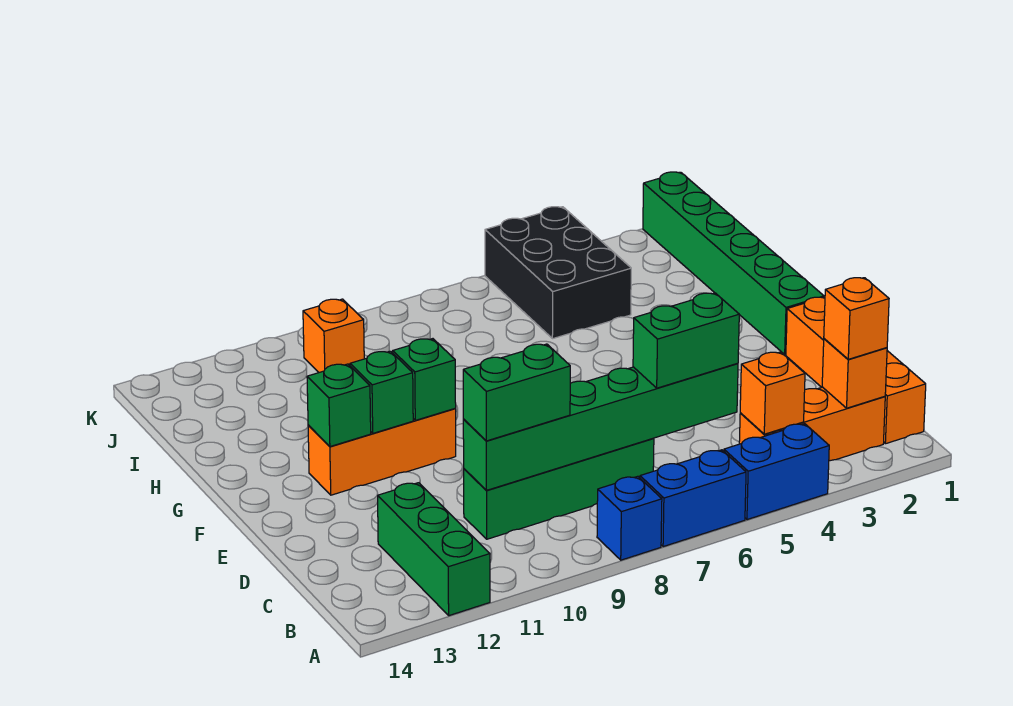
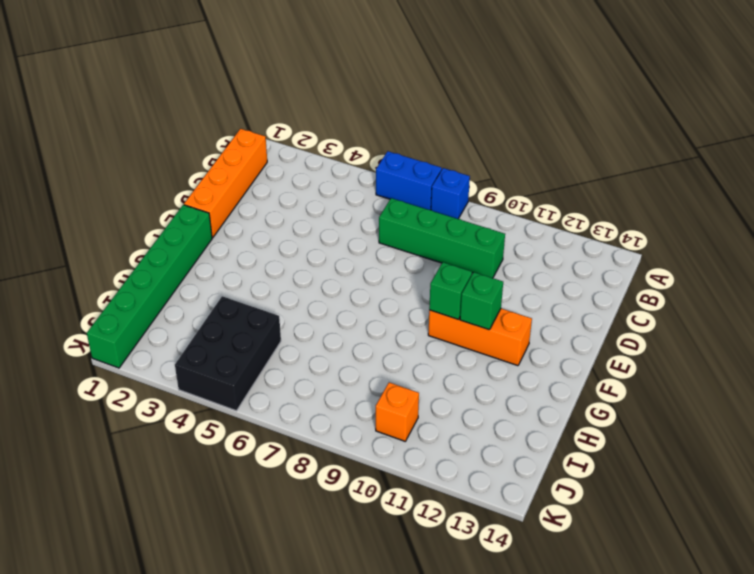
none -> blue brick A4:A5 level 1
none -> green brick A12:C12 level 1
none -> orange brick B2:B4 level 1

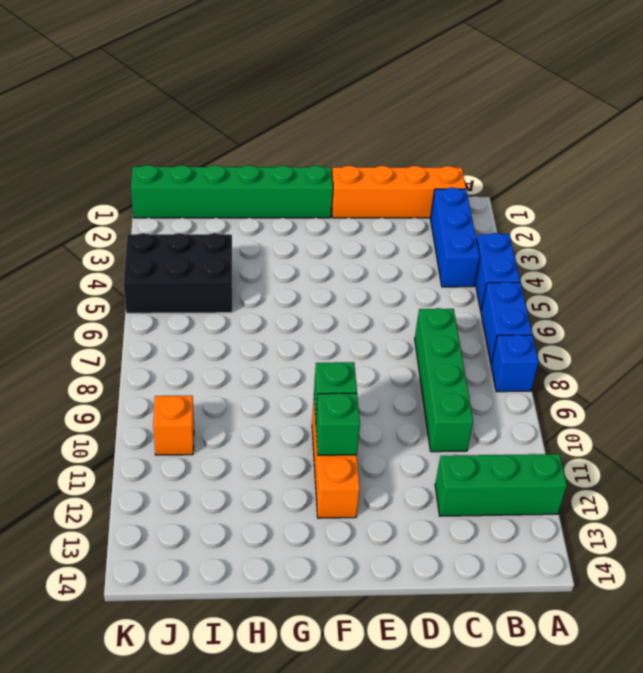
blue brick B2:B4 level 1 -> orange brick B2:B4 level 1
none -> orange brick B2 level 2
none -> orange brick B4 level 2
none -> green brick C5:C10 level 2

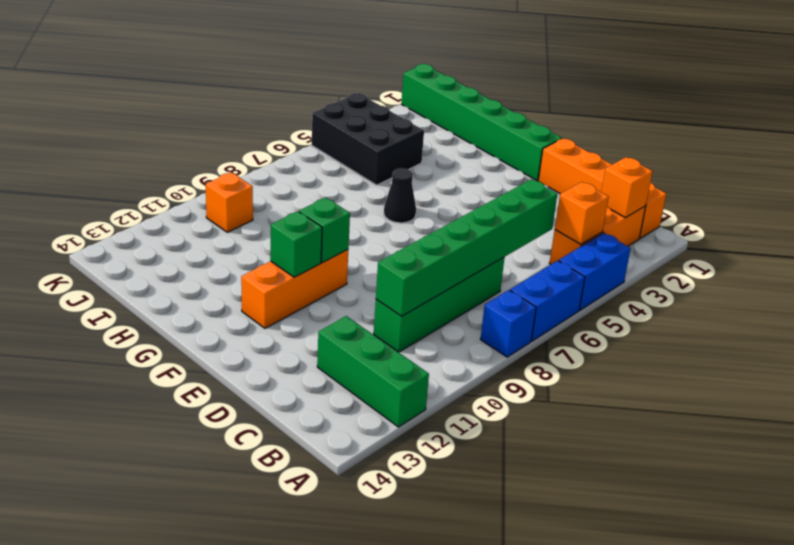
black cone G6 level 1 -> none
none -> green brick F12 level 2
none -> orange brick B2 level 3
none -> green brick C5:C6 level 3

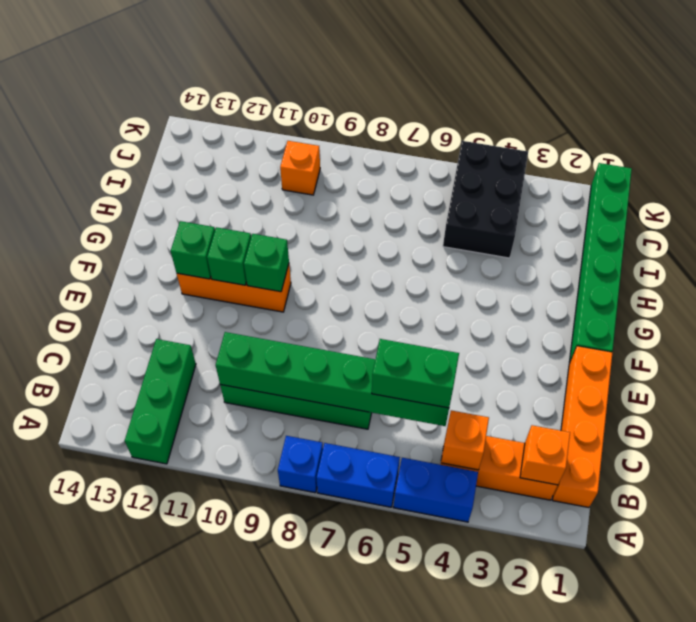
none -> orange brick B2 level 3
none -> green brick C9:C10 level 3

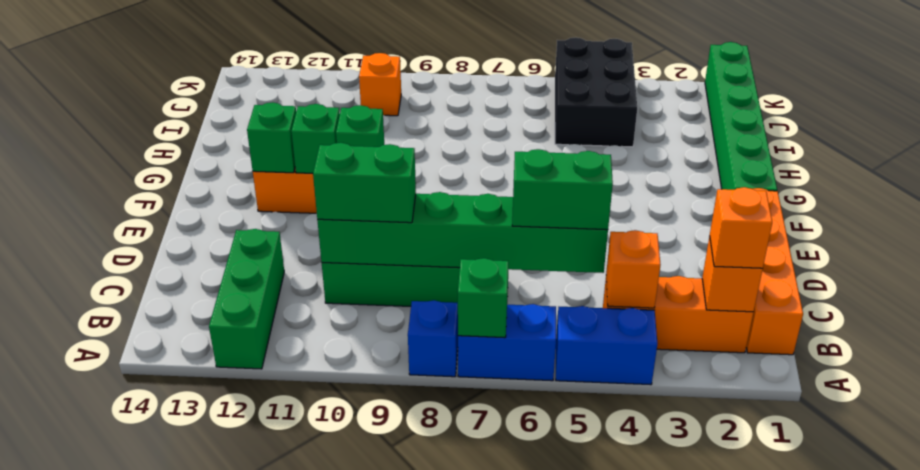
green brick A7 level 2 -> none

